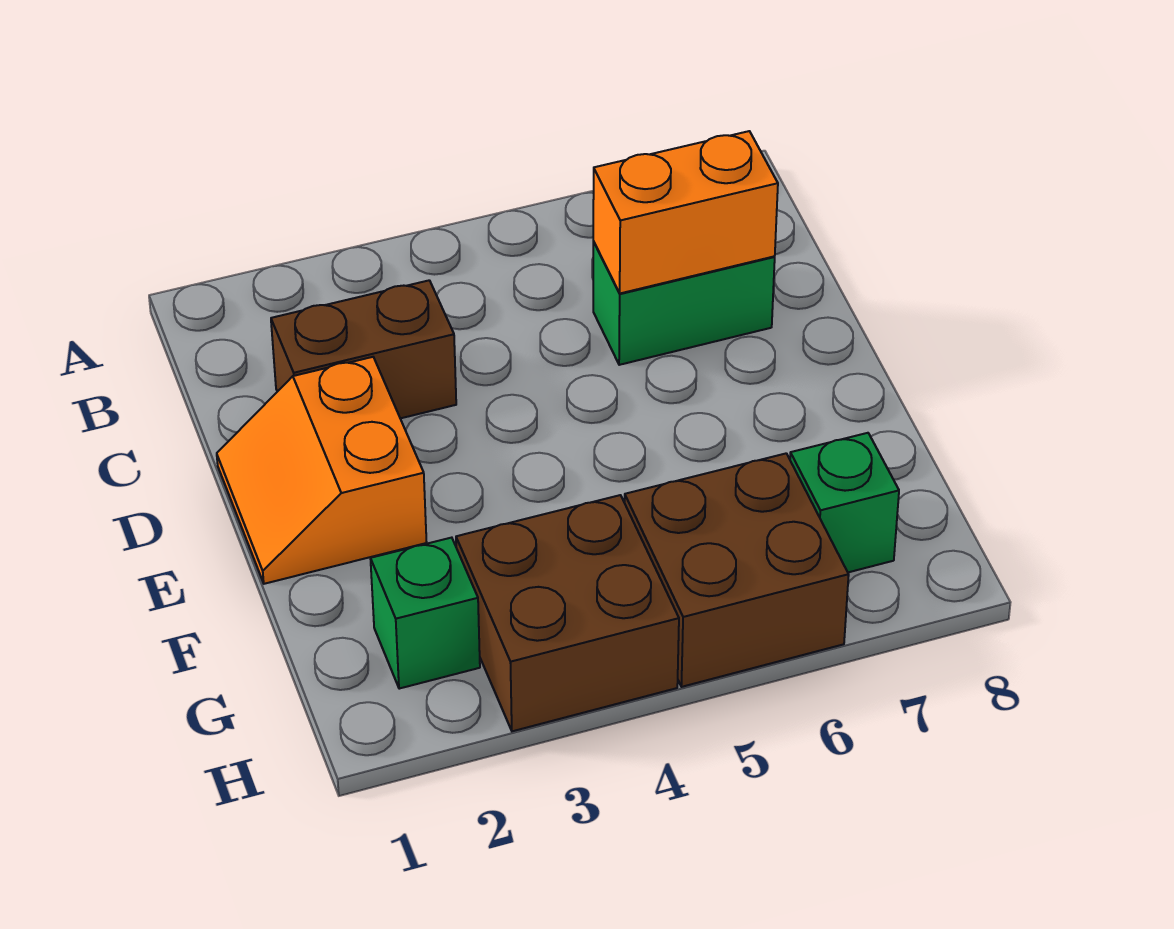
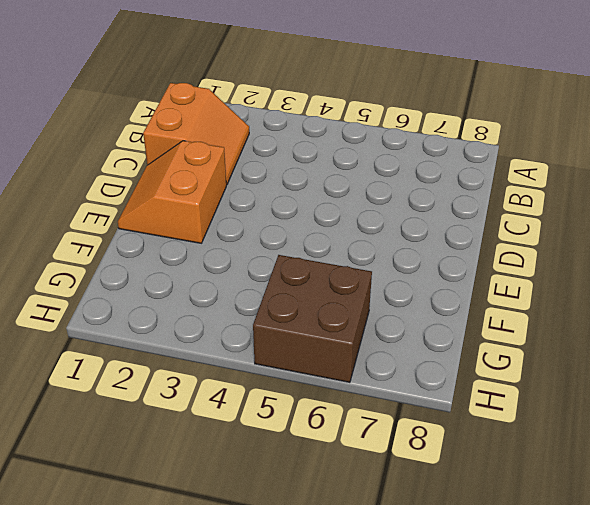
orange slope B1:C2 level 1 top 1 -> brown brick C2:C3 level 1
none -> green brick C6:C7 level 1
none -> green brick G2 level 1

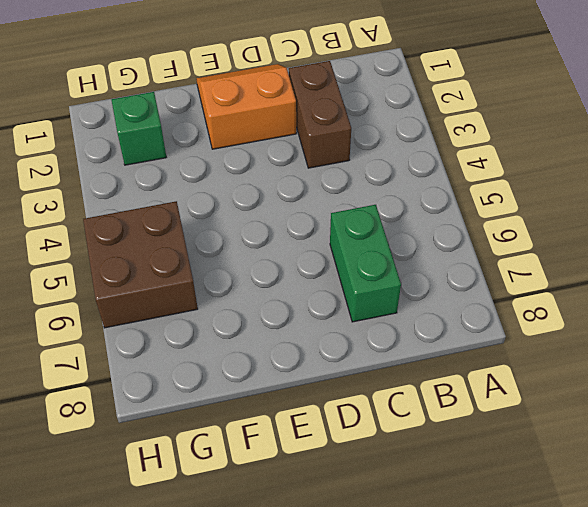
none -> brown brick G3:H4 level 1
none -> green brick G7 level 1

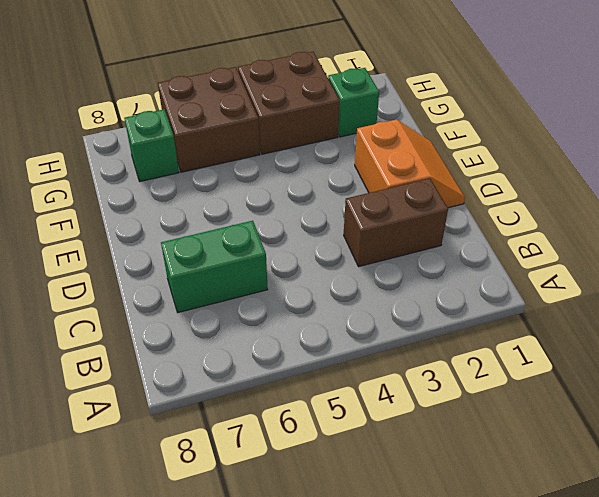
none -> orange brick C6:C7 level 2

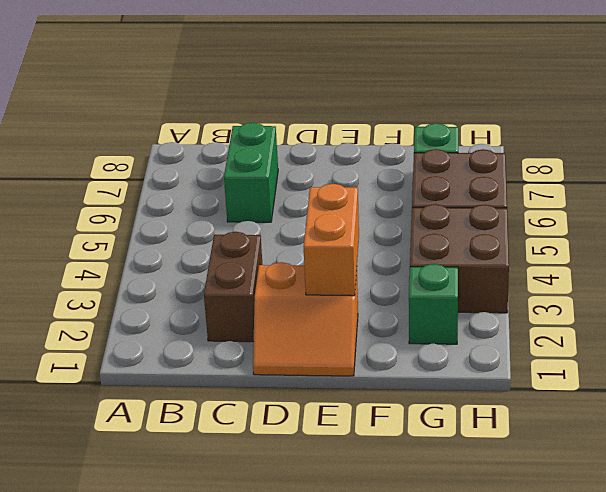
orange brick E2:E3 level 2 -> orange brick C6:C7 level 2

